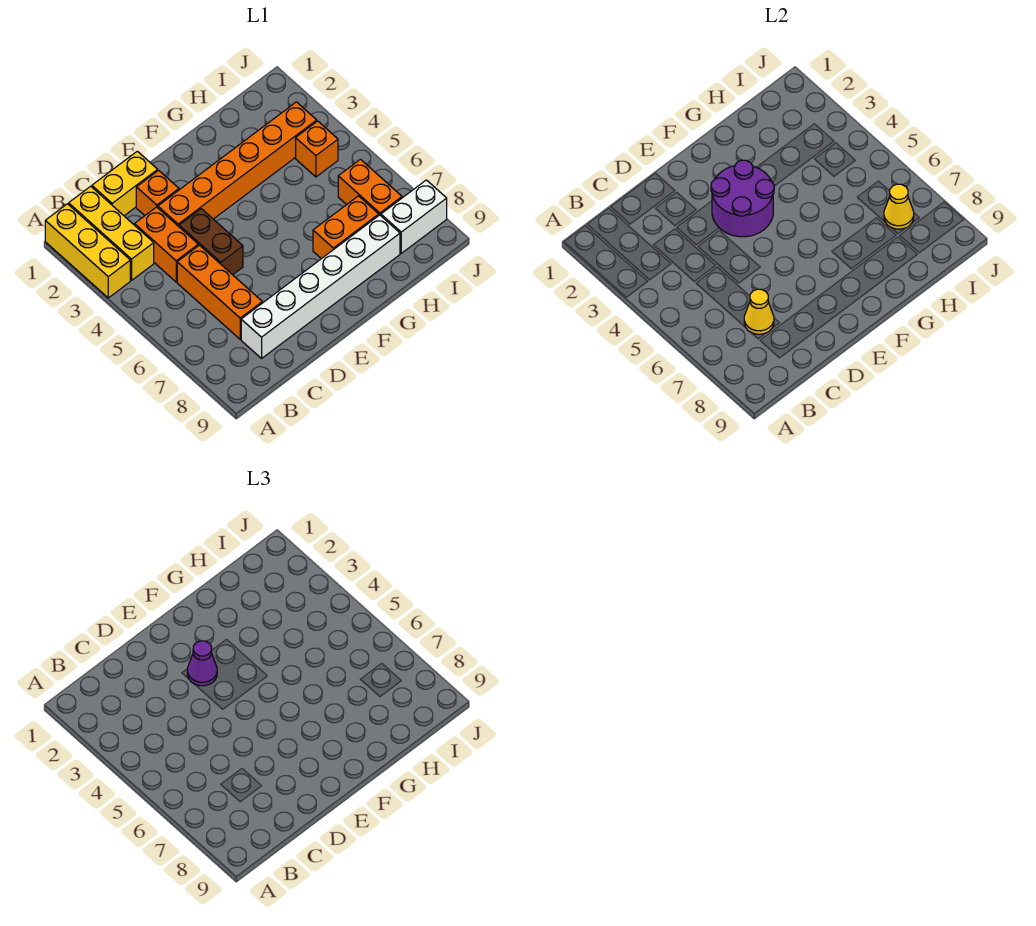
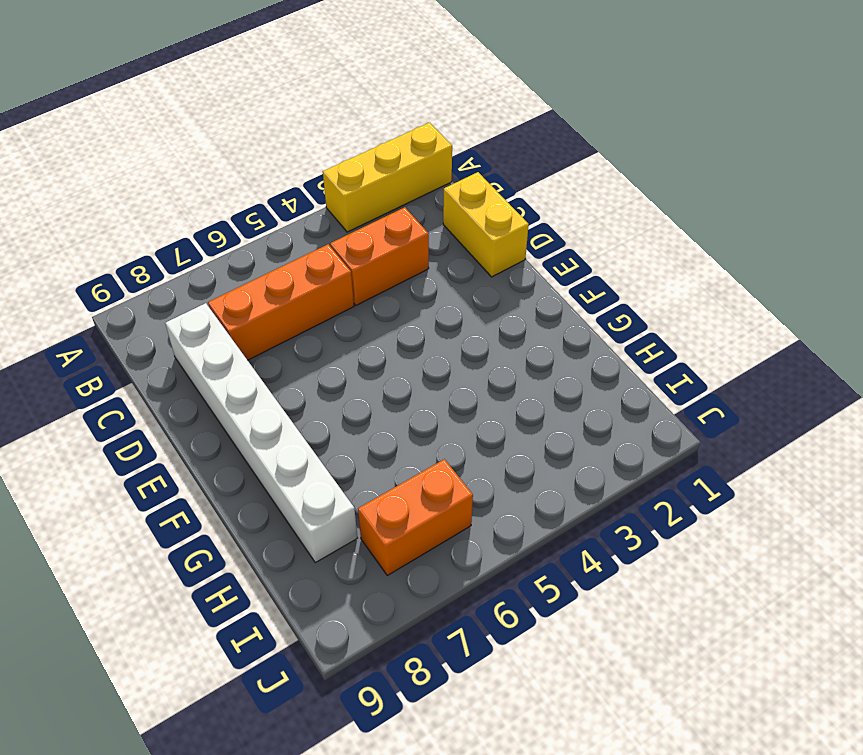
none -> yellow brick B1:B3 level 1
none -> orange brick D2 level 1
none -> orange brick D3:I3 level 1

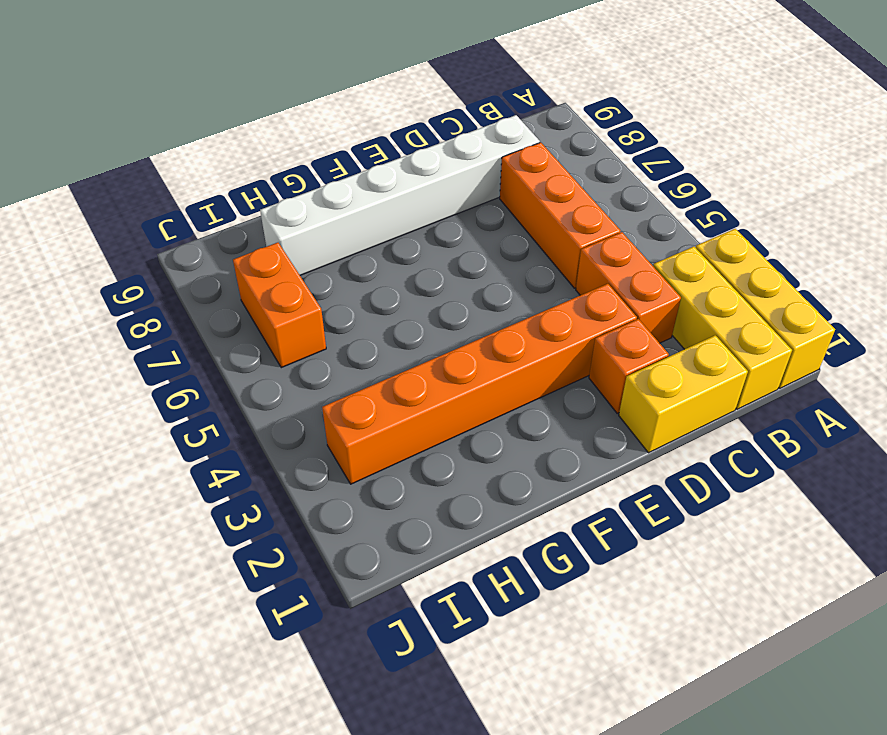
none -> brown brick D4:D5 level 1
none -> orange brick G7:H7 level 1
none -> orange brick I4 level 1

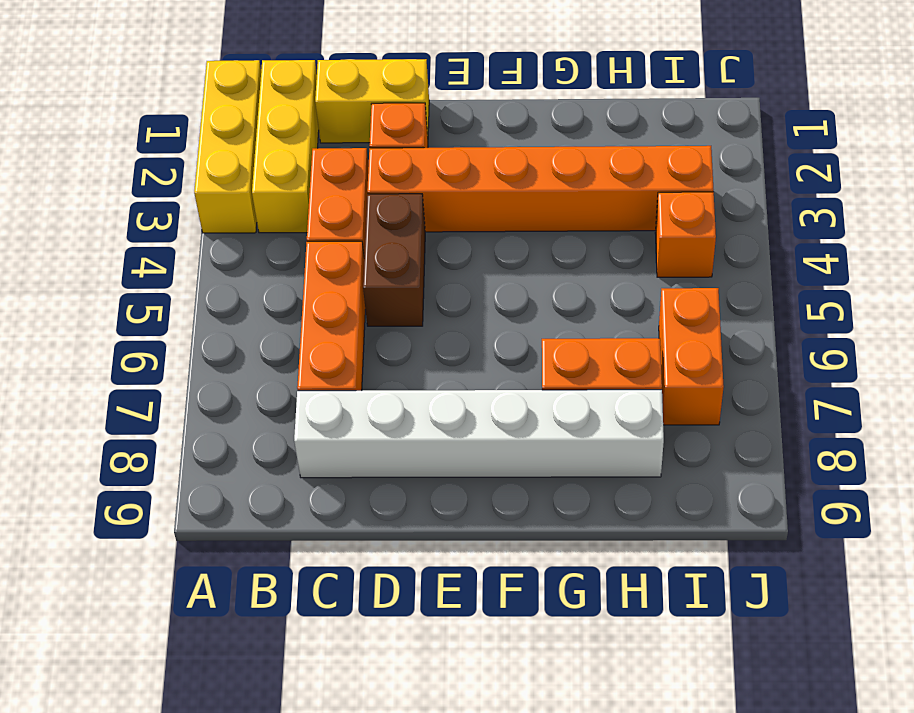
none -> white brick I8:J8 level 1
none -> yellow cone C7 level 2
none -> purple round brick E3:F4 level 2

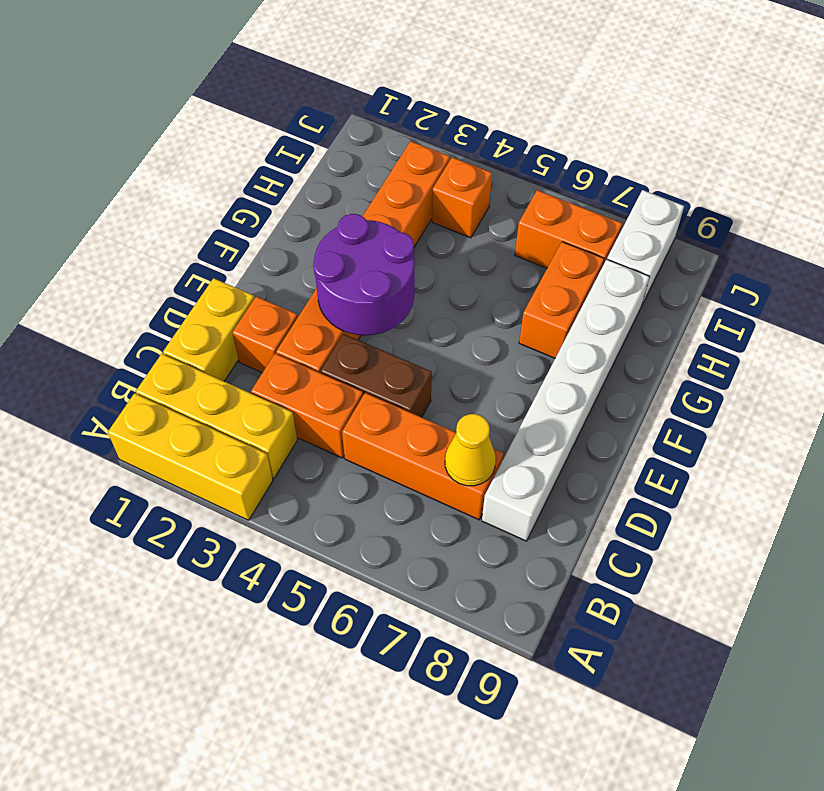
none -> yellow cone I7 level 2
none -> purple cone E3 level 3

